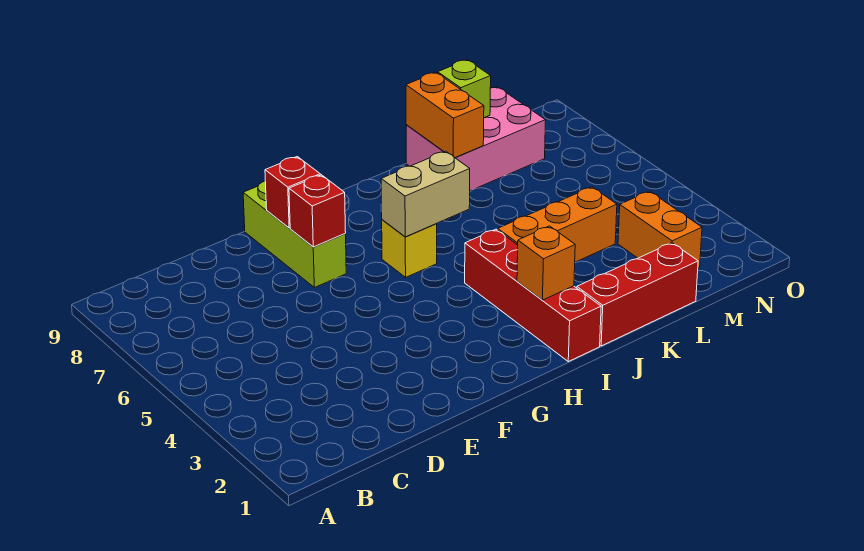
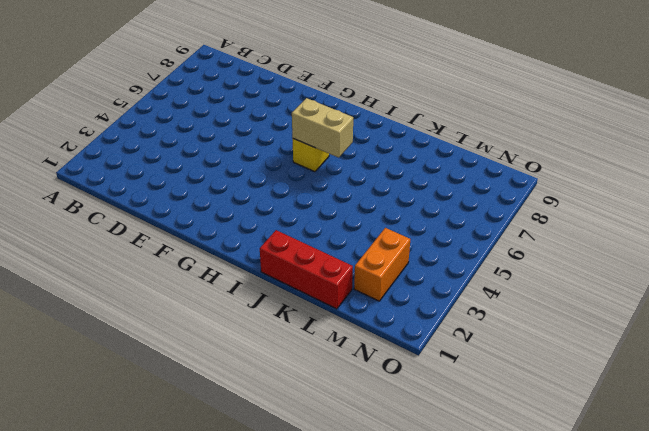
none -> lime brick F7:F9 level 1
none -> red brick I1:I4 level 1
none -> orange brick J4:L4 level 1

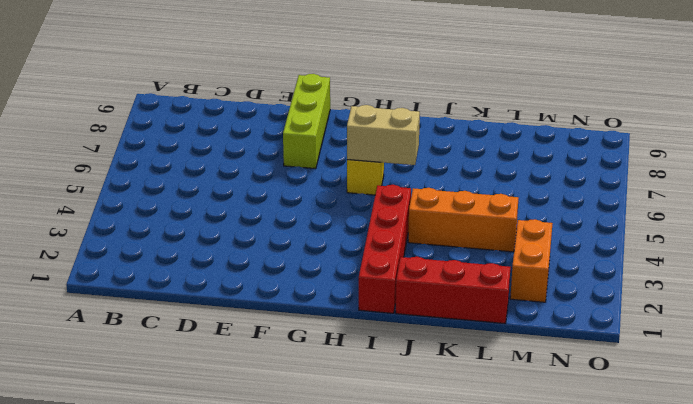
none -> pink brick K8:M9 level 1
none -> red brick F7 level 2
none -> red brick F8 level 2

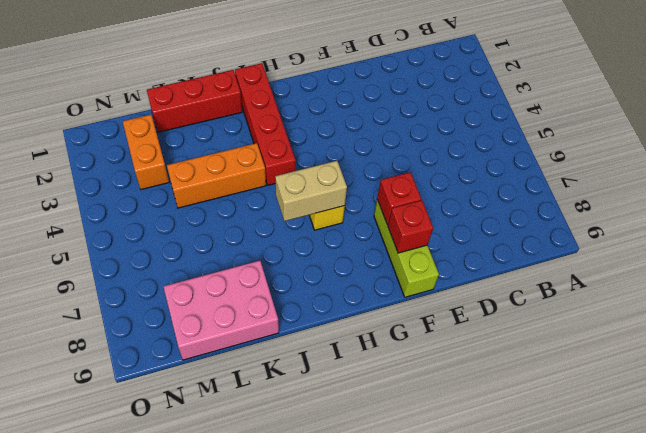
none -> orange brick I2 level 2
none -> orange brick K8:K9 level 2
none -> lime brick L9 level 2

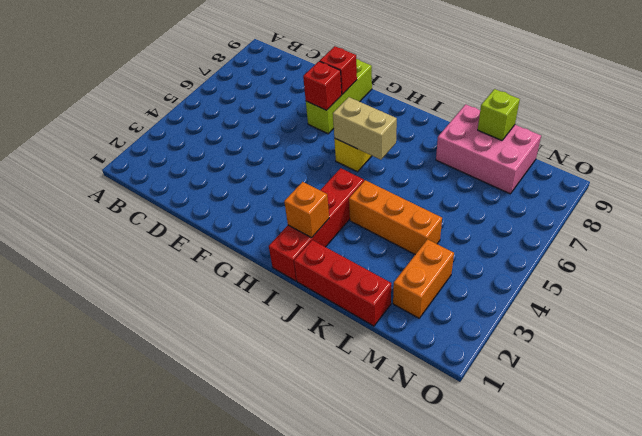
none -> orange brick K8:K9 level 2

